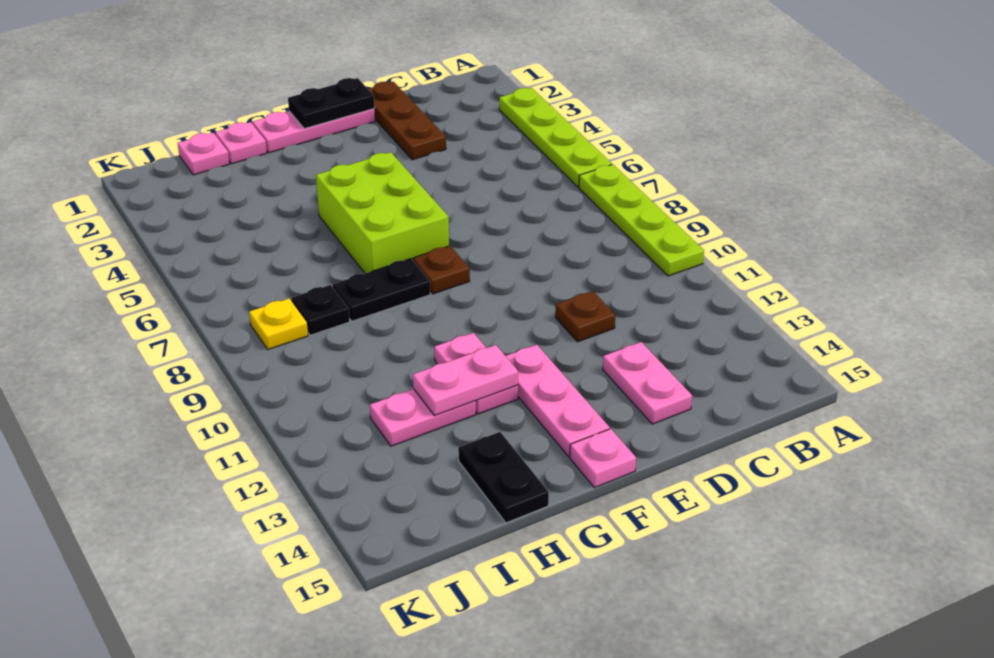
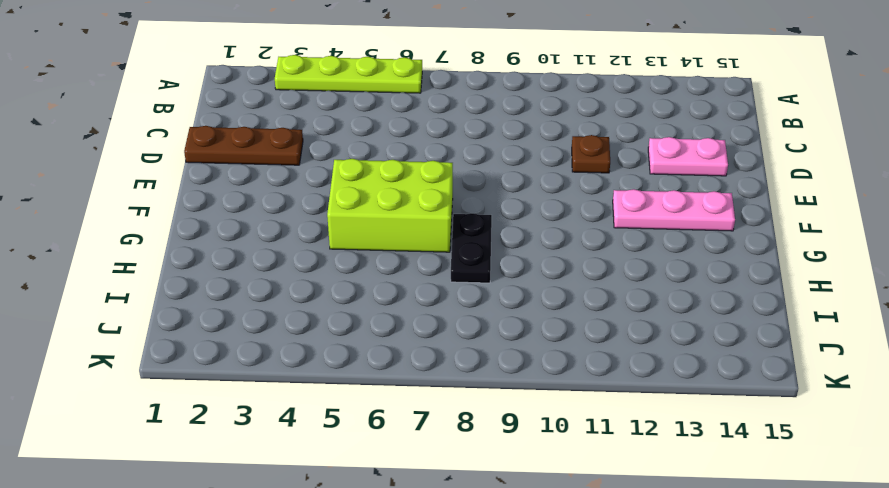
none -> lime plate A7:A10 level 1
none -> pink plate E1:G1 level 1
none -> brown plate F8 level 1

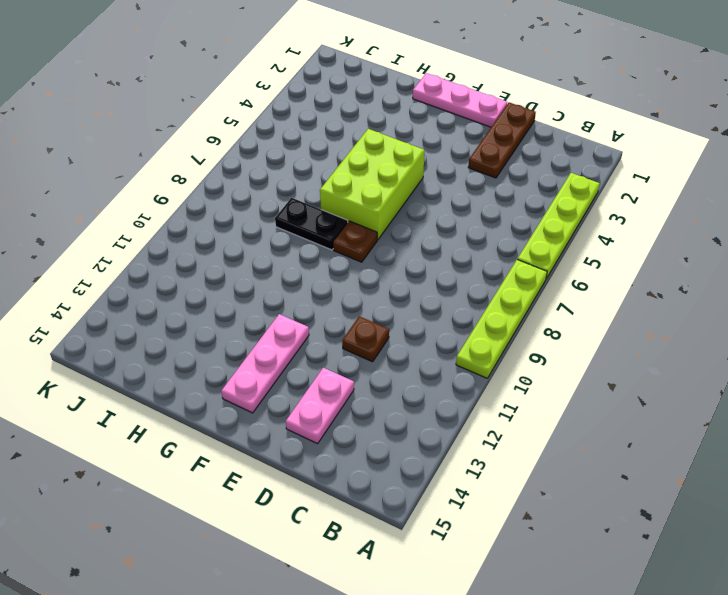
none -> pink plate F15 level 1
none -> pink plate G11:G12 level 1
none -> pink plate H1 level 1

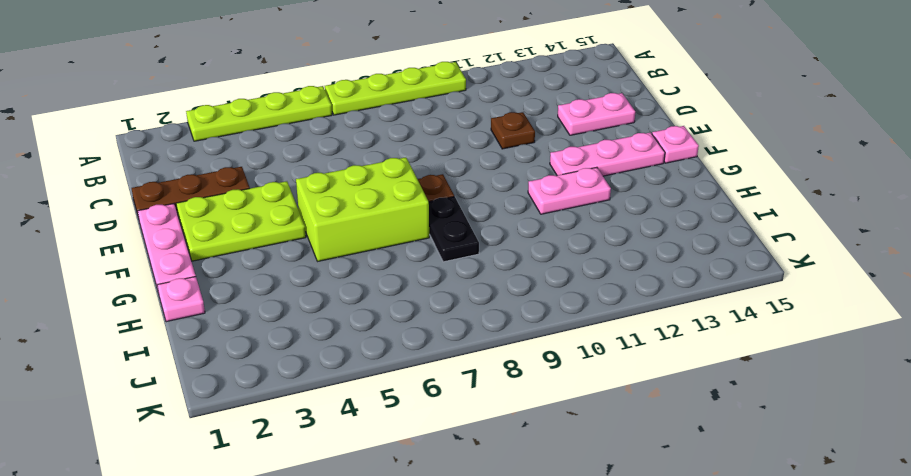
lime plate E2:F4 level 1 -> none
none -> pink plate H12:I12 level 1
none -> black plate H14:H15 level 1
none -> pink plate I1 level 1

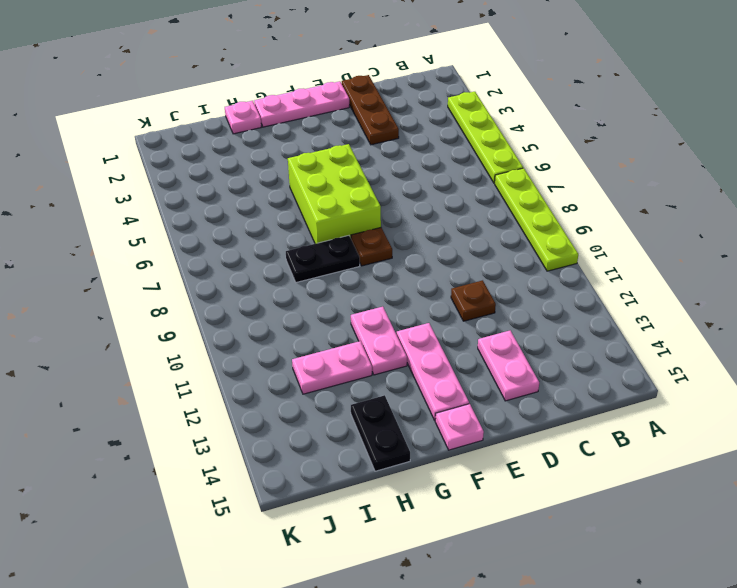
none -> pink plate I1 level 1
none -> black plate I8 level 1
none -> yellow plate J8 level 1

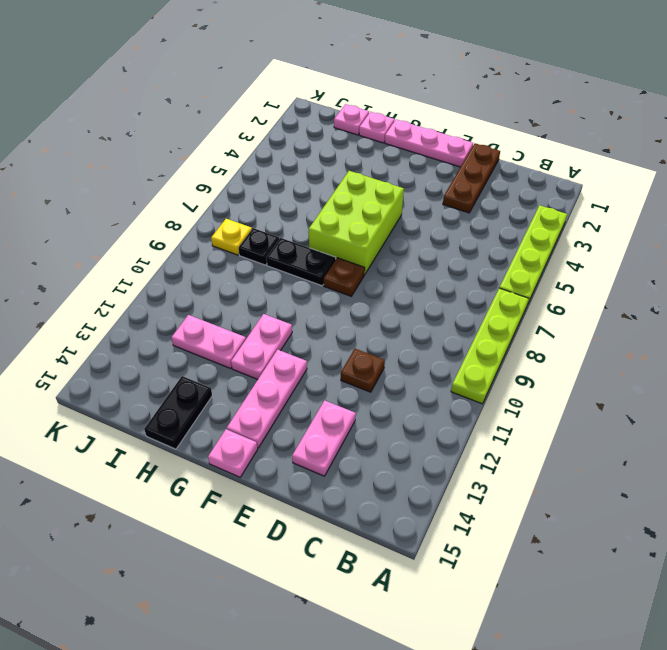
none -> black plate E1:F1 level 2
none -> pink plate G12:H12 level 2

